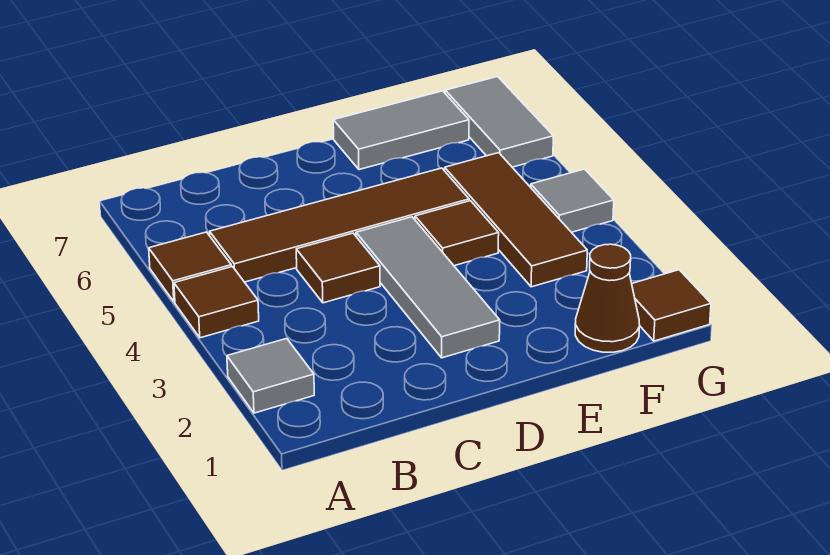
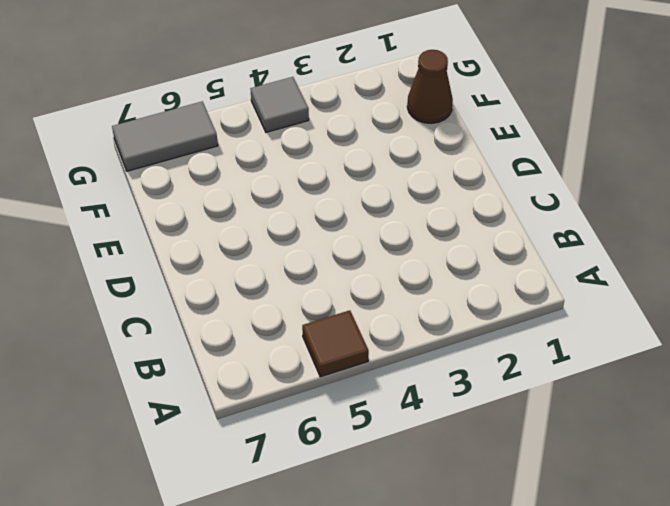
none -> grey tile A2 level 1
none -> brown tile A4 level 1
none -> brown tile B5:E5 level 1

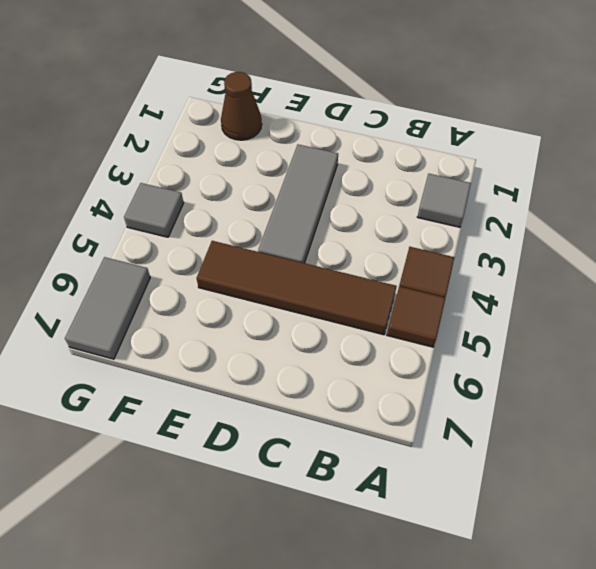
none -> brown tile C4 level 1
none -> brown tile E4 level 1
none -> grey tile E7:F7 level 1

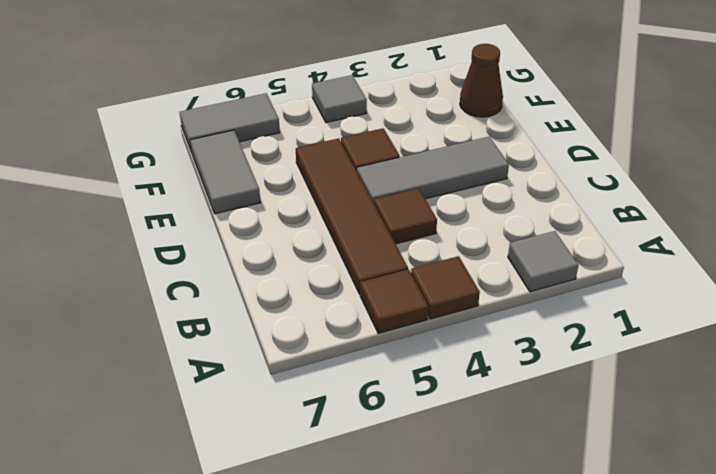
none -> brown tile F3:F5 level 1
none -> brown tile G1 level 1

